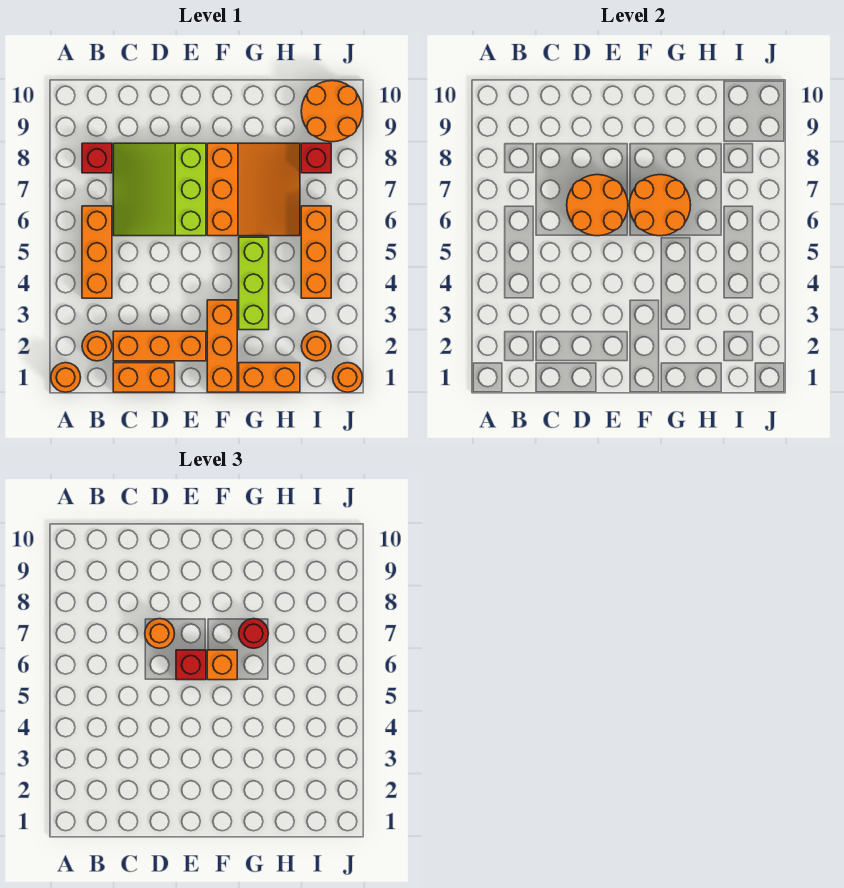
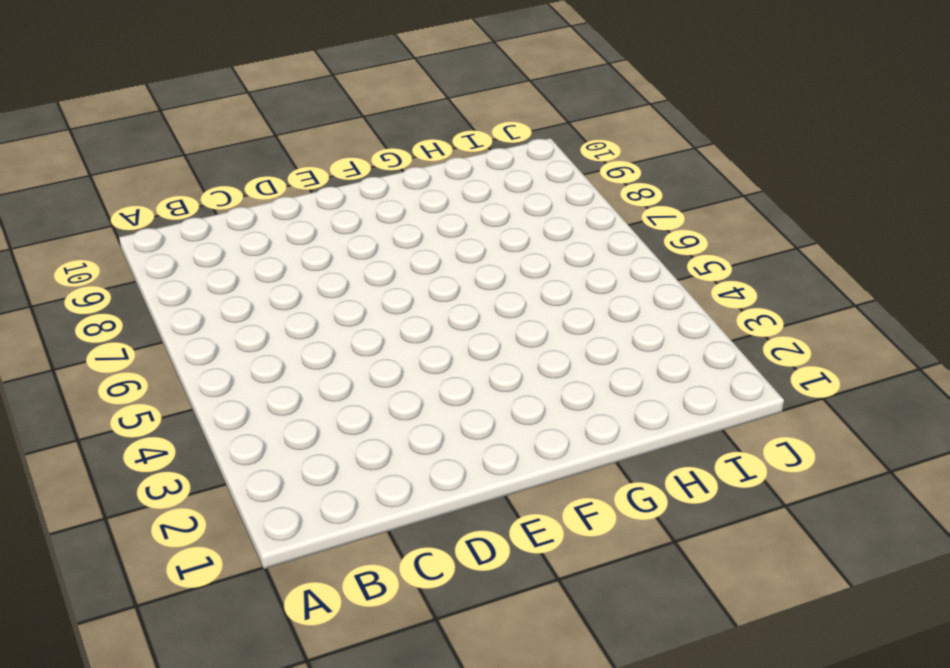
none -> orange round brick A1 level 1
none -> orange round brick B2 level 1
none -> orange brick B4:B6 level 1

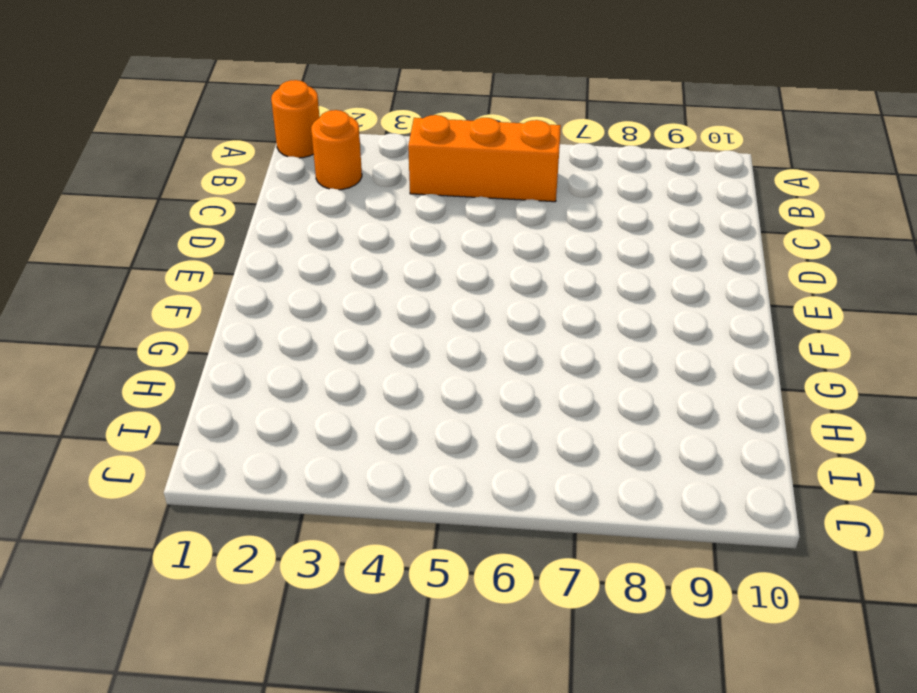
none -> red brick B8 level 1
none -> orange brick C1:D1 level 1
none -> orange brick C2:E2 level 1

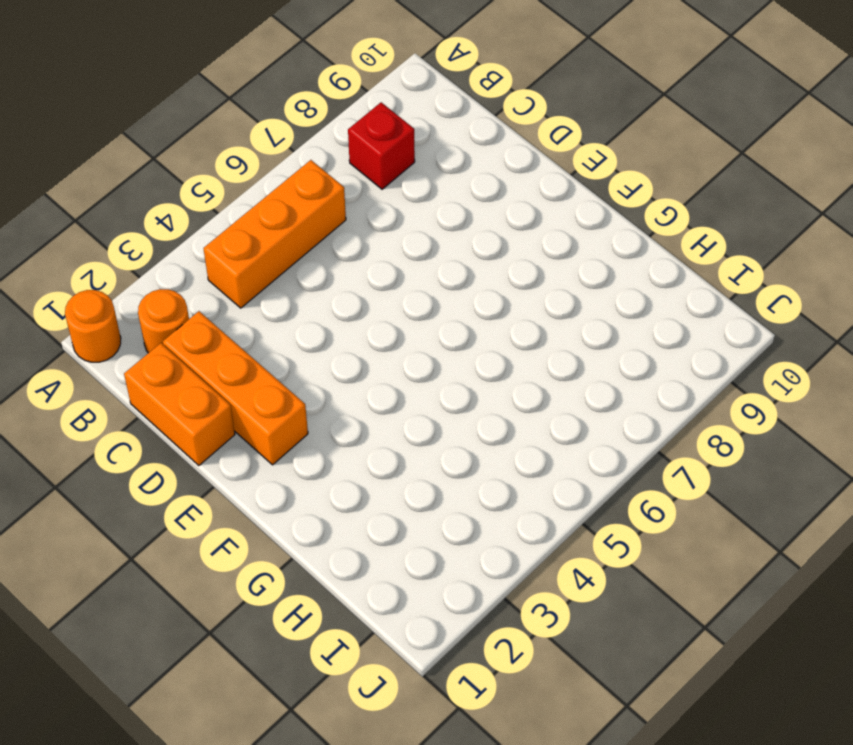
none -> lime slope C6:E8 level 1 top E
none -> orange brick F1:F3 level 1
none -> orange slope F6:H8 level 1 top F

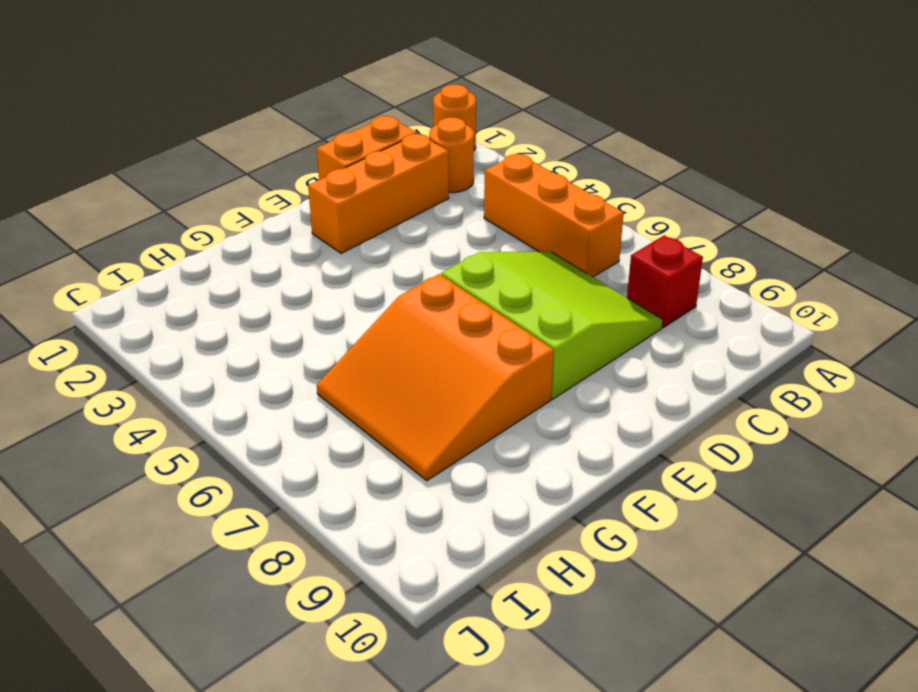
none -> orange brick F1:F3 level 1
none -> orange brick G1:H1 level 1
none -> lime brick G3:G5 level 1

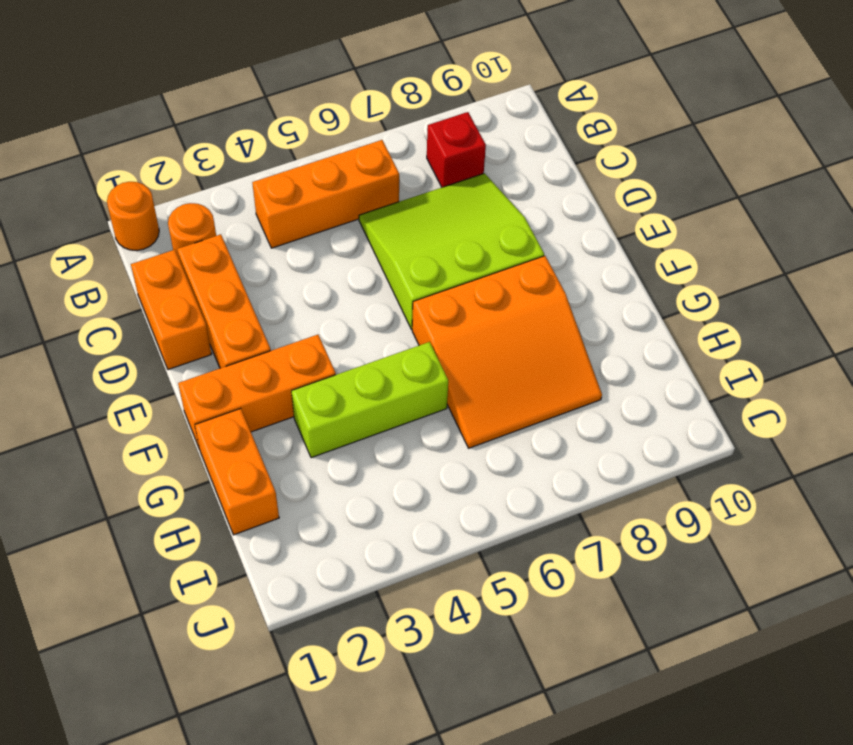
none -> orange round brick I2 level 1
none -> orange brick I4:I6 level 1
none -> red brick I8 level 1

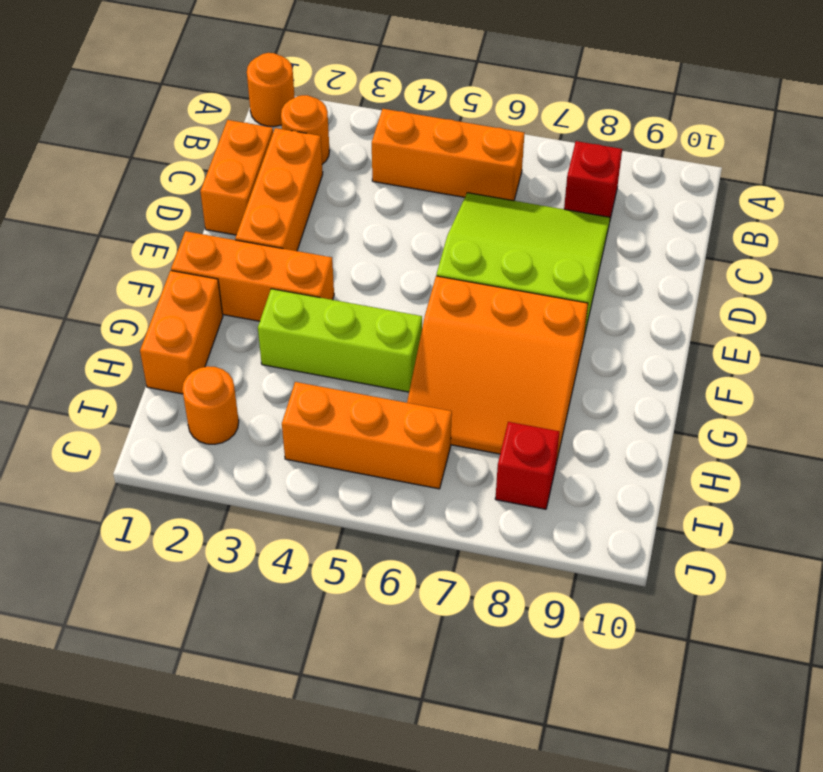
none -> orange round brick I9:J10 level 1
none -> orange round brick J1 level 1
none -> orange round brick D6:E7 level 2

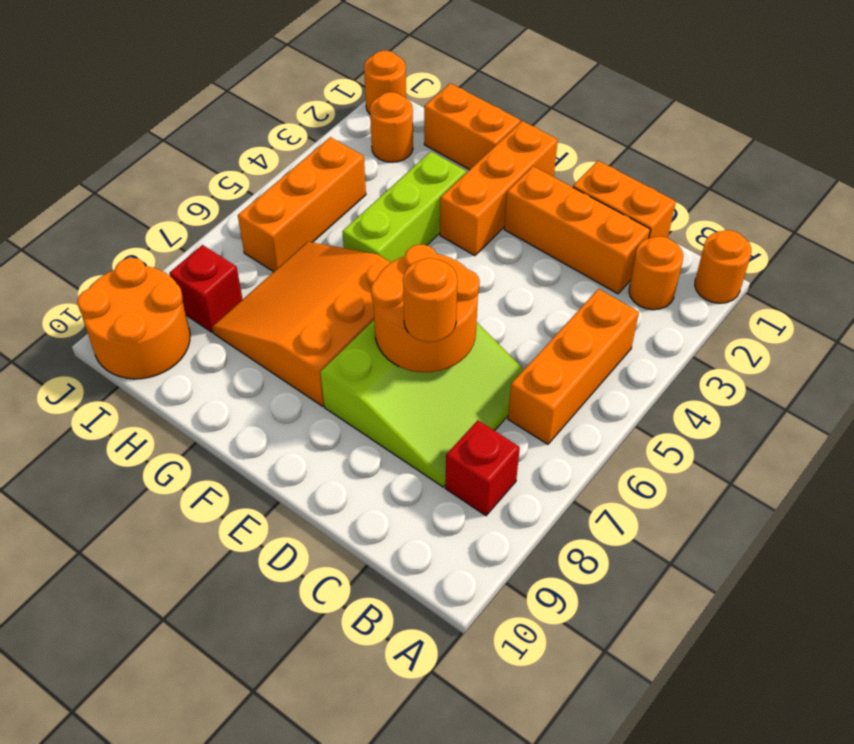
none -> orange round brick F6:G7 level 2
none -> red brick E6 level 3
none -> orange brick F6 level 3

